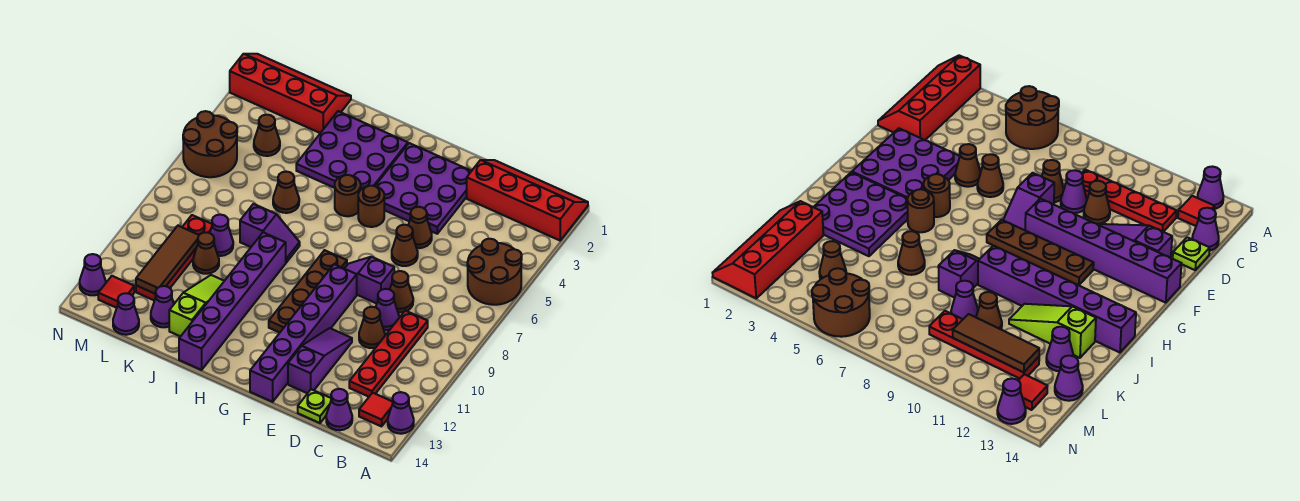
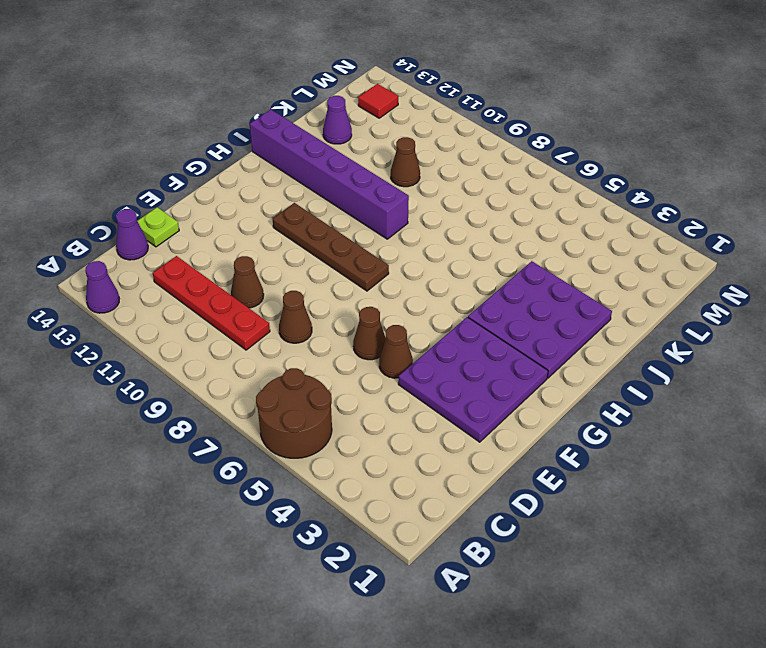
none -> red slope A1:D2 level 1 top 2
none -> red tile B13 level 1
none -> purple cone D9 level 1
none -> purple slope E8:F8 level 1 top E

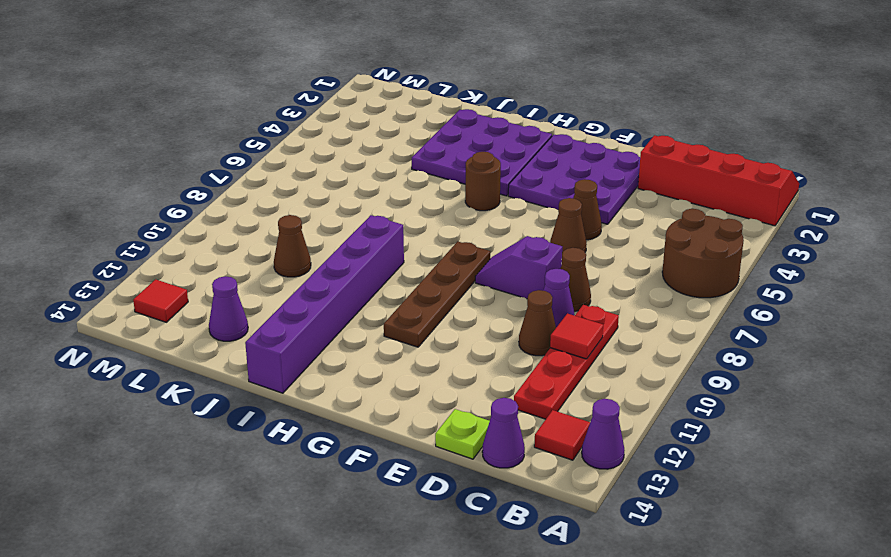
red tile C10 level 2 -> none
none -> purple slope E11:E13 level 1 top 13
none -> purple brick F9:F14 level 1
none -> brown round brick G5 level 1
none -> purple slope I8:J8 level 1 top J

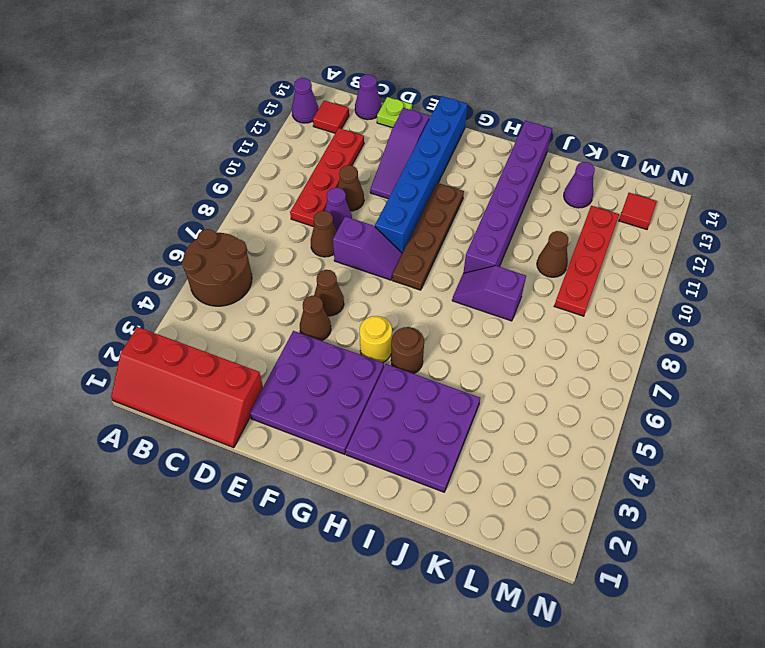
blue brick F9:F14 level 1 -> purple brick F9:F14 level 1
yellow round brick G5 level 1 -> brown round brick G5 level 1
none -> brown cone J6 level 1
none -> lime slope J11:J13 level 1 top 13
none -> red slope K1:N2 level 1 top 2
none -> purple cone K9 level 1

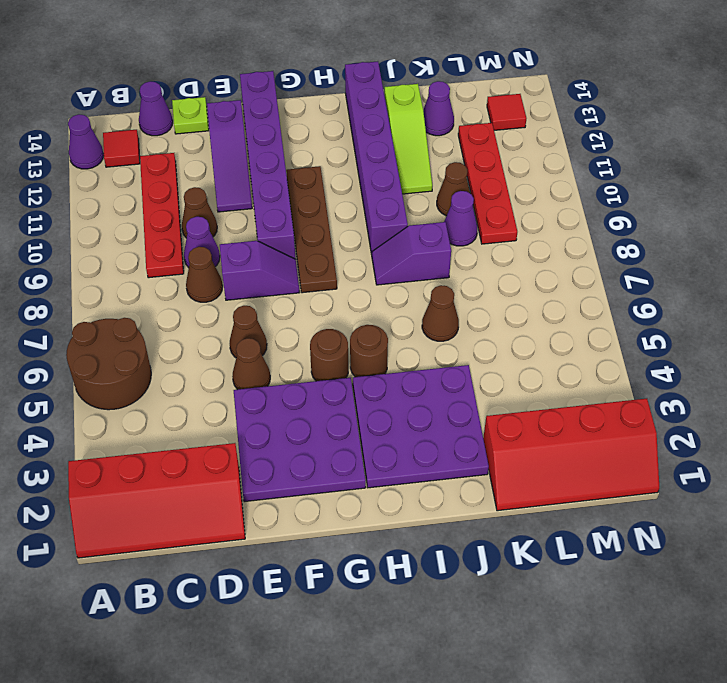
none -> brown cone L4 level 1
none -> purple cone L14 level 1
none -> brown round brick M5:N6 level 1
none -> purple cone N13 level 1

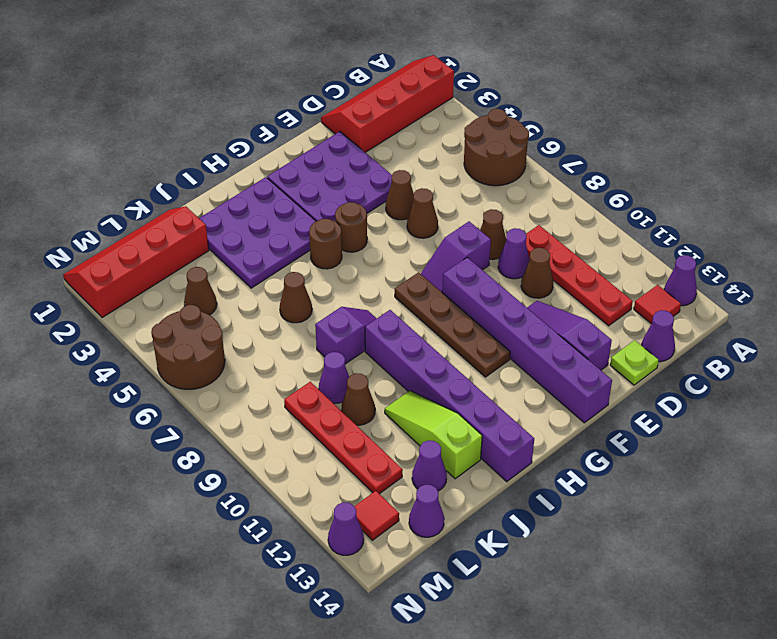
none -> brown tile L10:L12 level 2

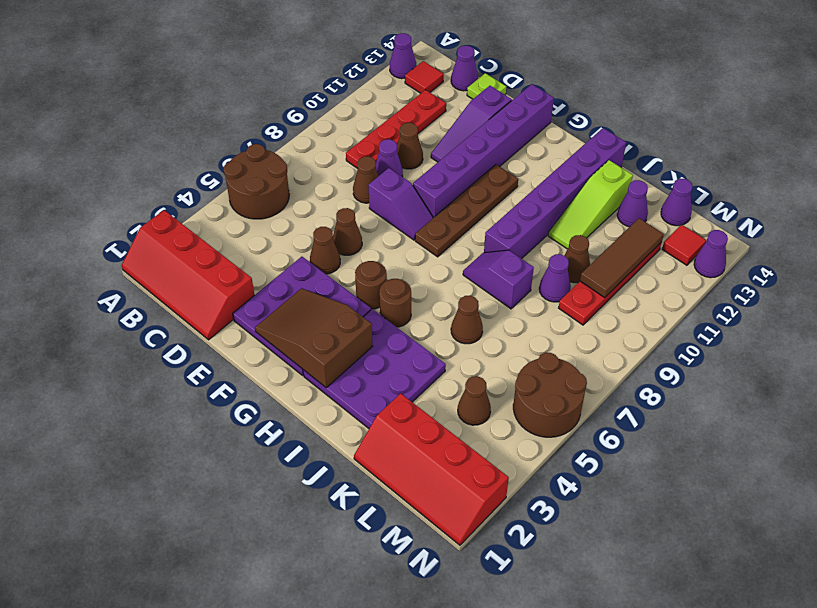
brown slope F2:H3 level 2 top H -> none

